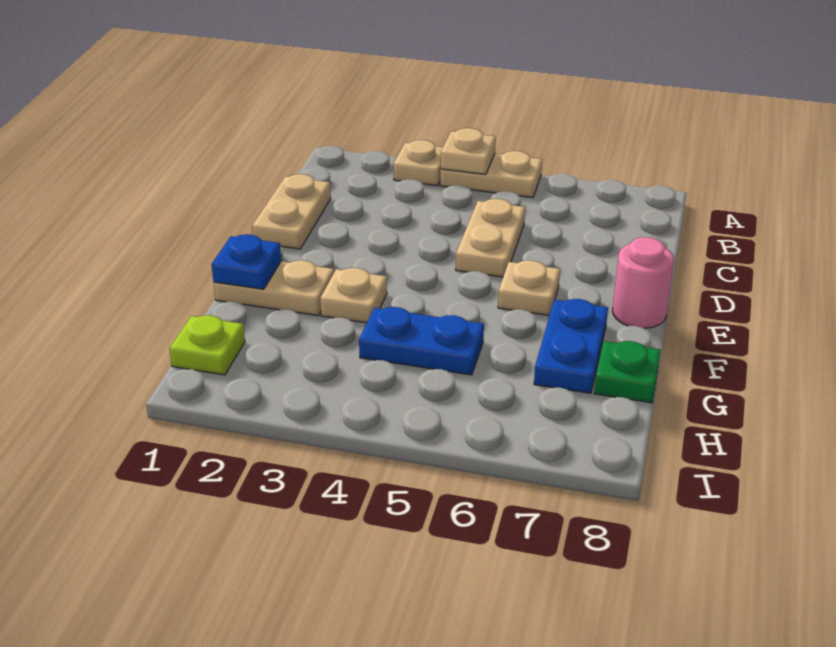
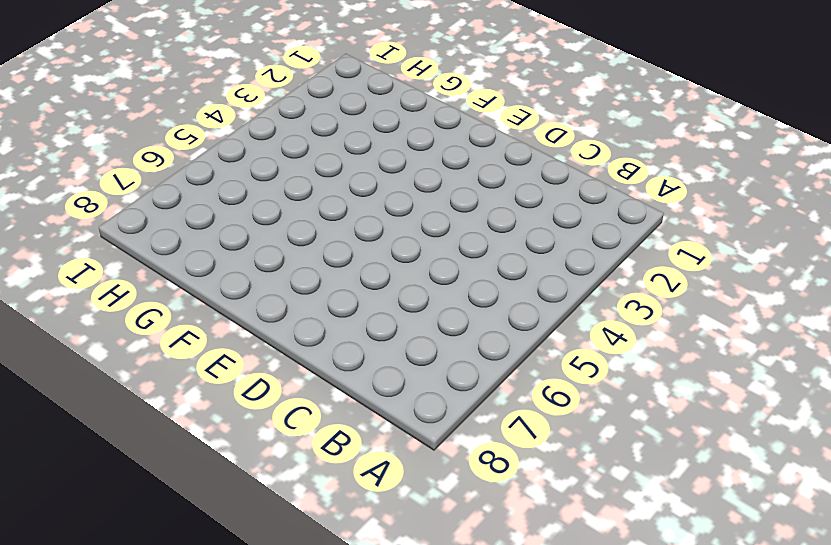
none -> tan plate A3 level 1
none -> tan plate A4:A5 level 1
none -> tan plate C1:D1 level 1

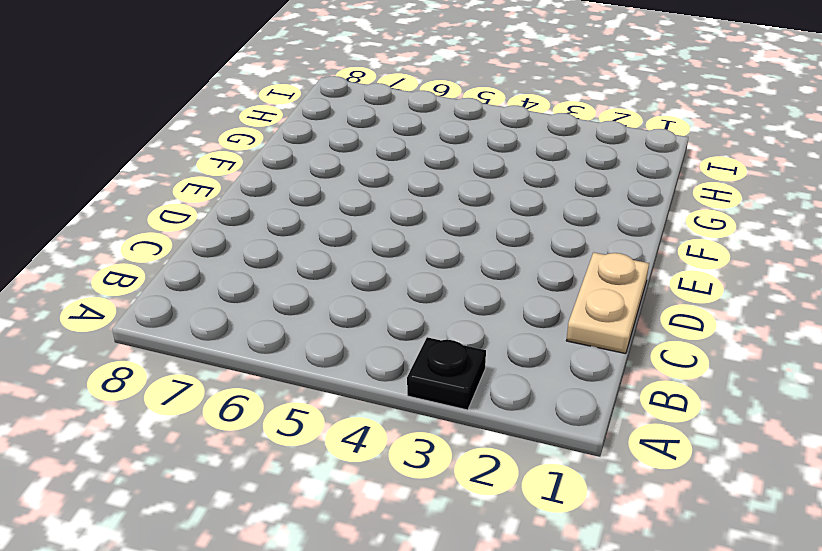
black plate A3 level 1 -> tan plate A3 level 1
none -> tan plate A4:A5 level 1
none -> tan plate C5:D5 level 1
none -> tan plate E6 level 1

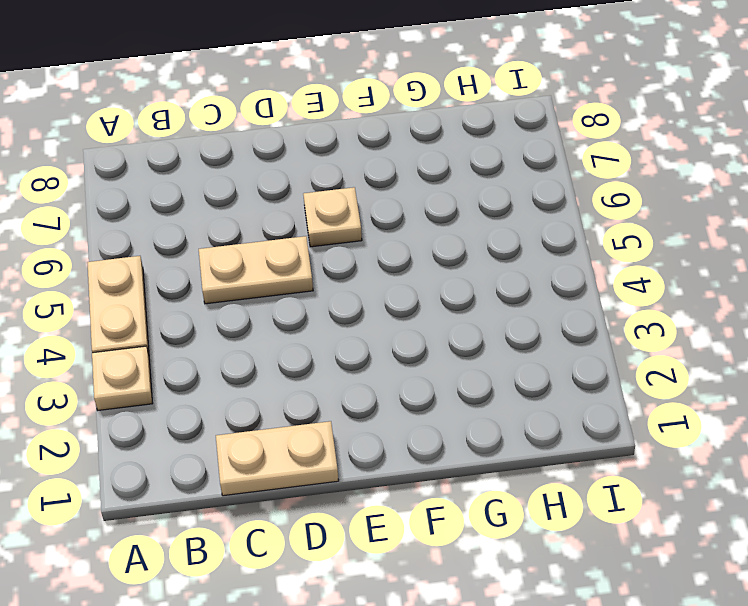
none -> pink round brick E8 level 1
none -> tan plate F1:F2 level 1
none -> tan plate F3 level 1

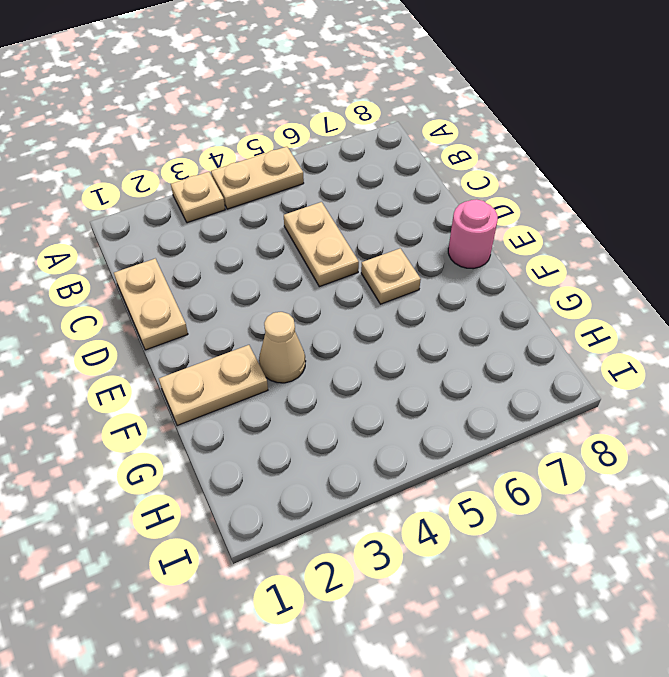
tan cone F3 level 1 -> tan plate F3 level 1
none -> blue plate F7:G7 level 1
none -> blue plate G4:G5 level 1
none -> green plate G8 level 1

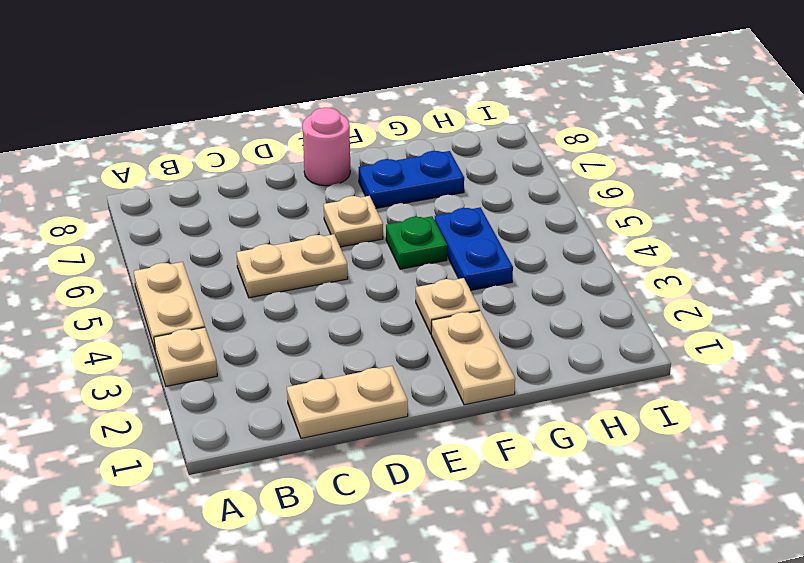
green plate F5 level 1 -> green plate G8 level 1
none -> lime plate H1 level 1
none -> tan plate A4 level 2
none -> blue plate F1 level 2

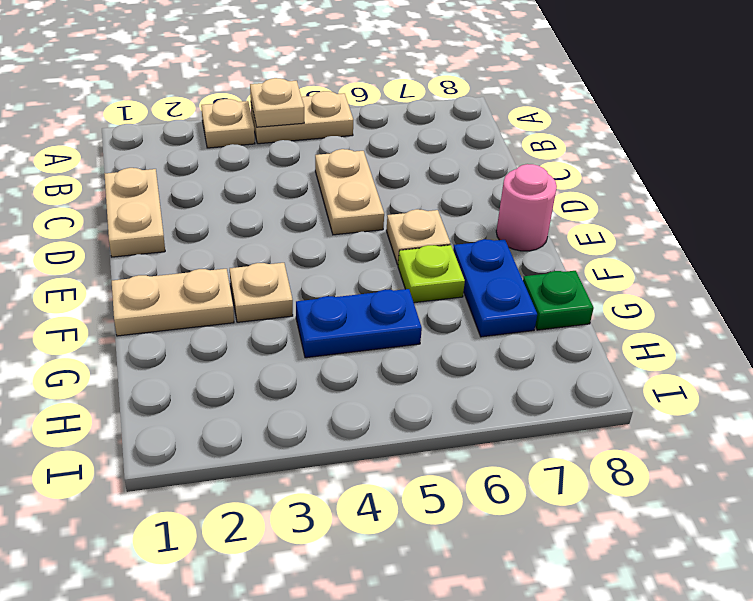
lime plate F6 level 1 -> lime plate H1 level 1
none -> blue plate F1 level 2

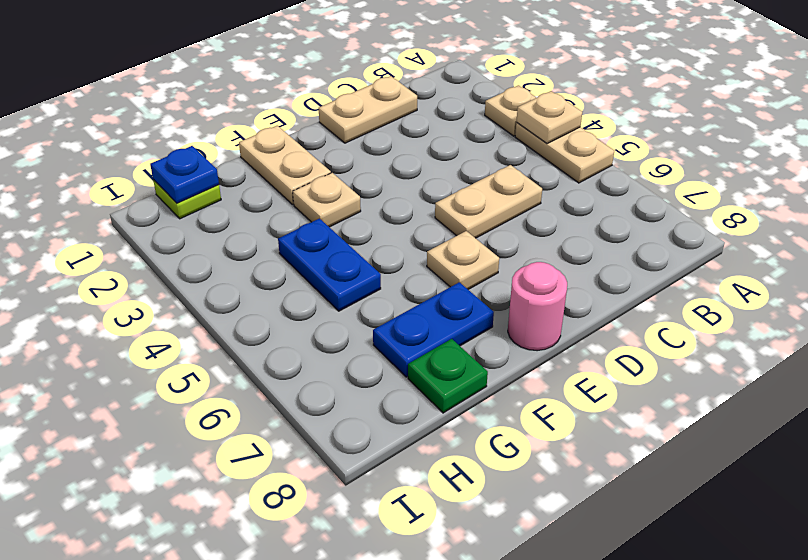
blue plate H1 level 2 -> blue plate F1 level 2

